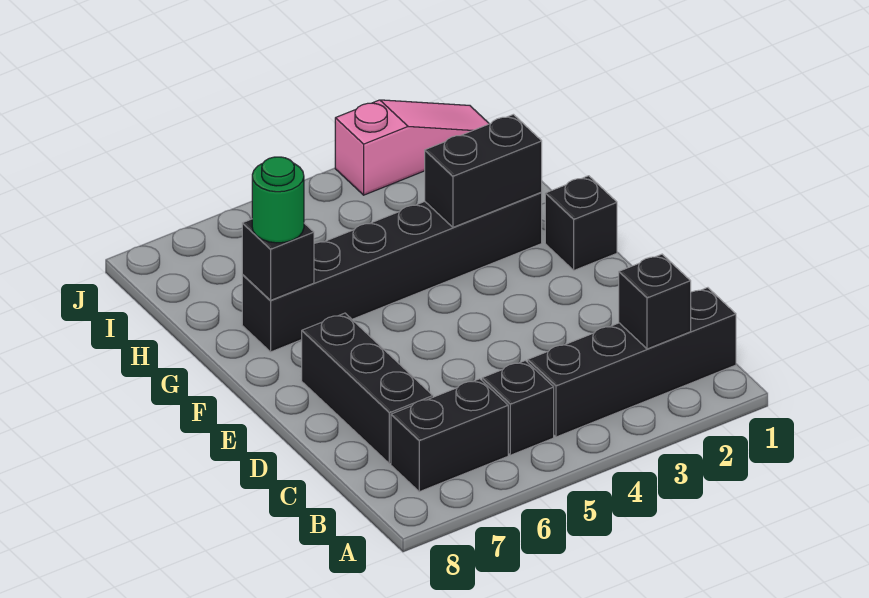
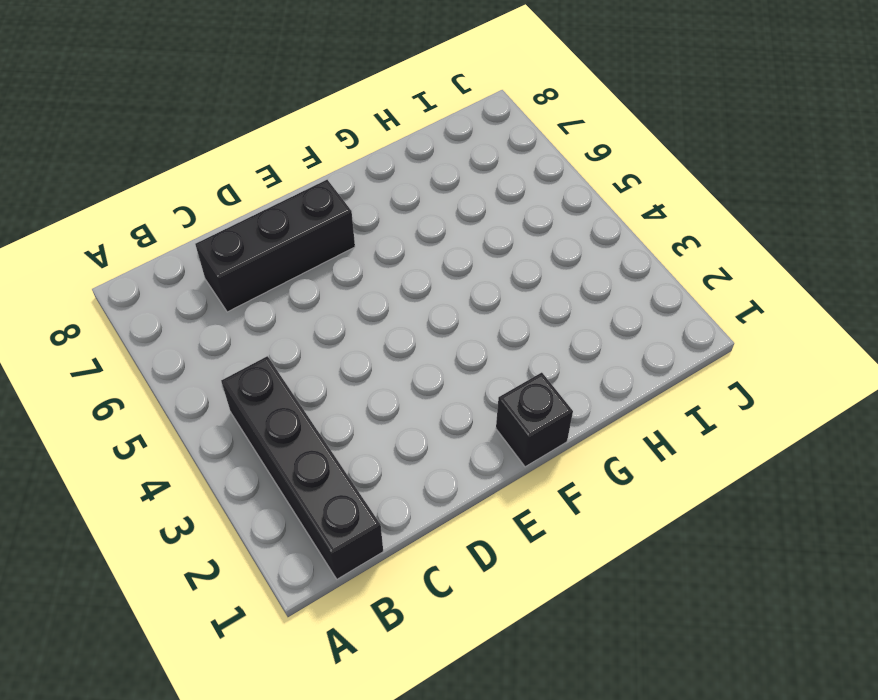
none -> black brick B5 level 1
none -> black brick B6:B7 level 1

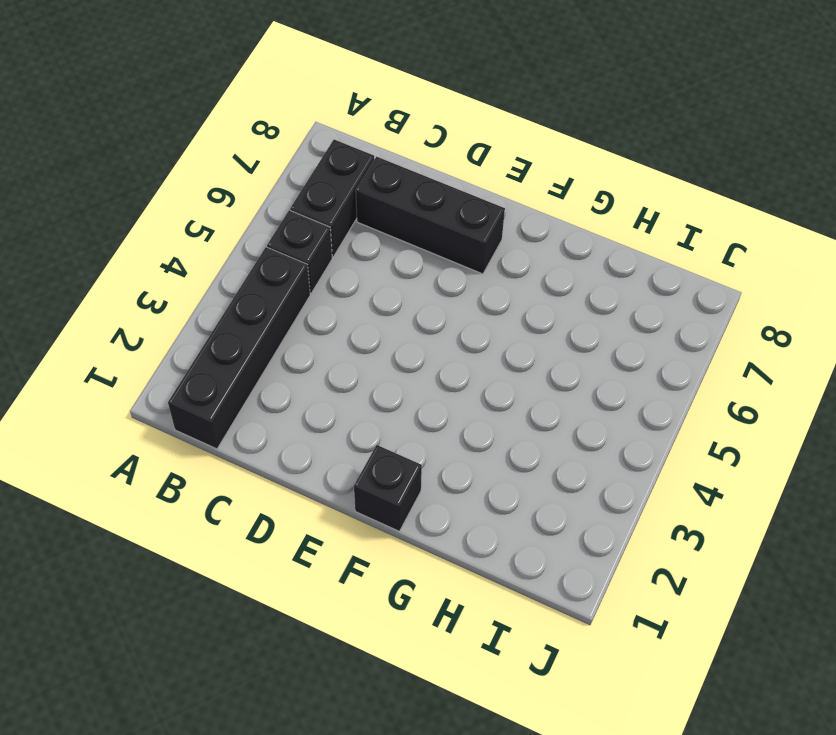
none -> black brick G2:G7 level 1
none -> pink slope J1:J3 level 1 top 3

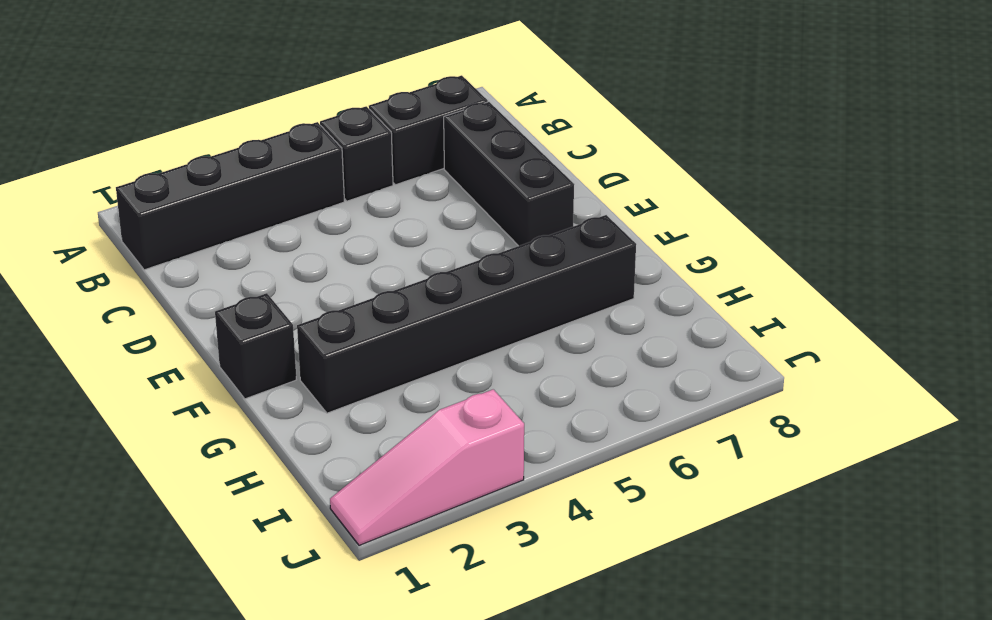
none -> black brick B2 level 2
none -> black brick G2:G3 level 2

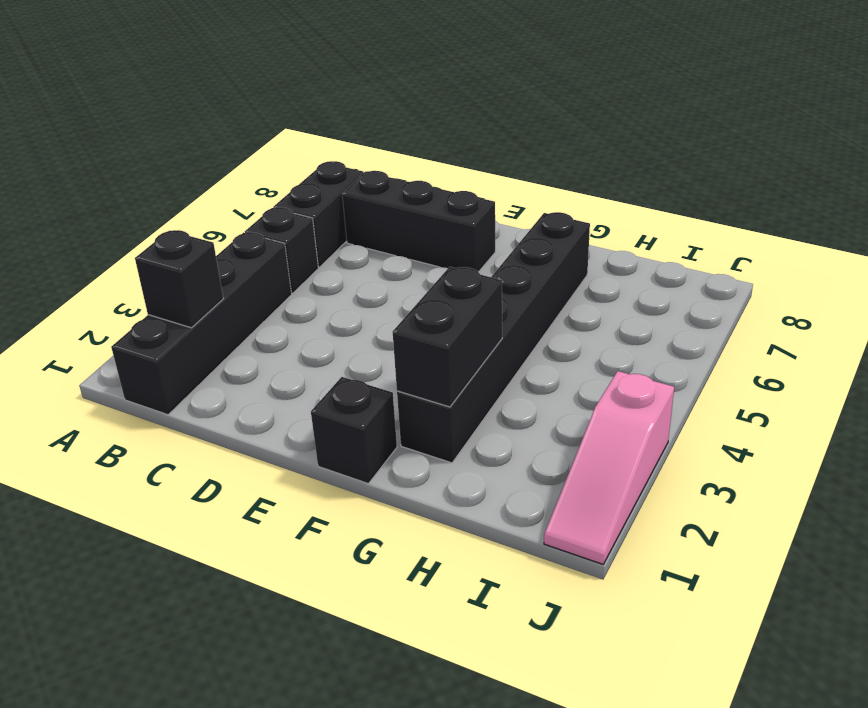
none -> black brick G7 level 2
none -> green round brick G7 level 3

